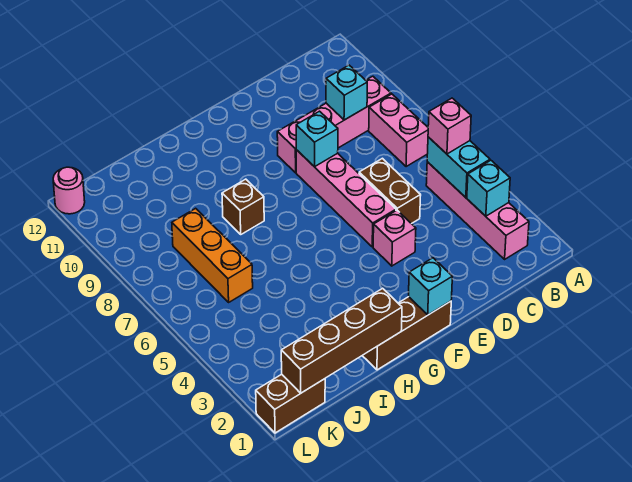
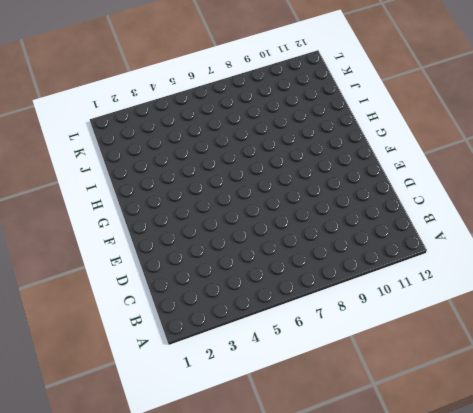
none -> pink brick B2:B5 level 1
none -> pink brick B7:B8 level 1
none -> pink brick B9:E9 level 1

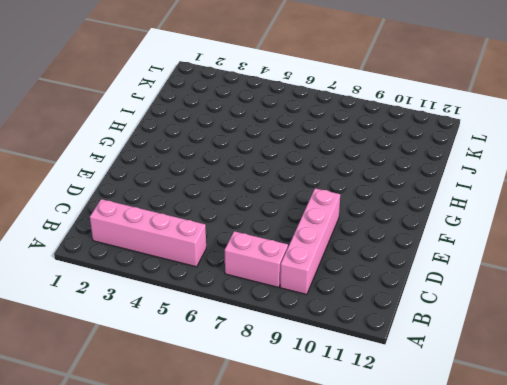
none -> brown brick D5:D6 level 1
none -> pink brick E4 level 1
none -> pink brick E5:E8 level 1

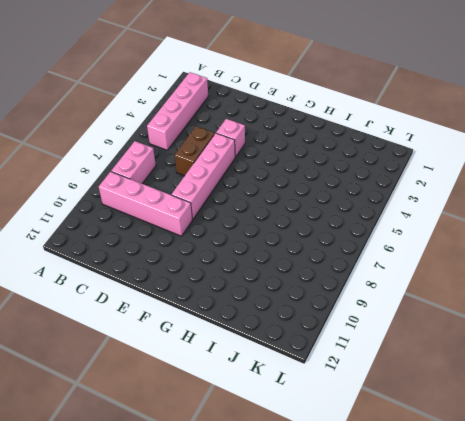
none -> brown brick F1:H1 level 1
none -> brown brick H8 level 1
none -> orange brick J6:J8 level 1

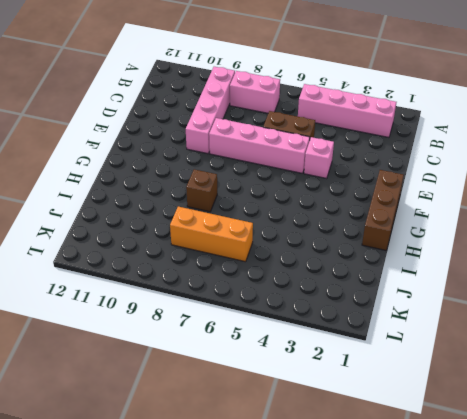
none -> brown brick K1:L1 level 1
none -> pink round brick L12 level 1
none -> cyan brick B3 level 2

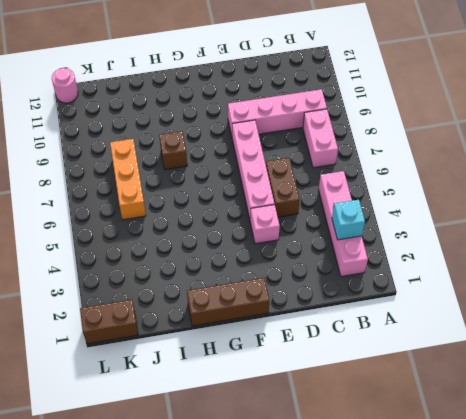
none -> cyan brick B4:B5 level 2
none -> cyan brick C9 level 2
none -> cyan brick E8 level 2

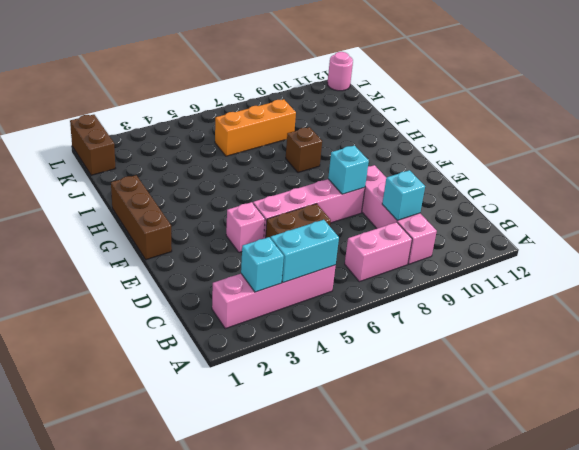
none -> cyan brick F1 level 2
none -> brown brick H1:K1 level 2
none -> pink brick B5 level 3

